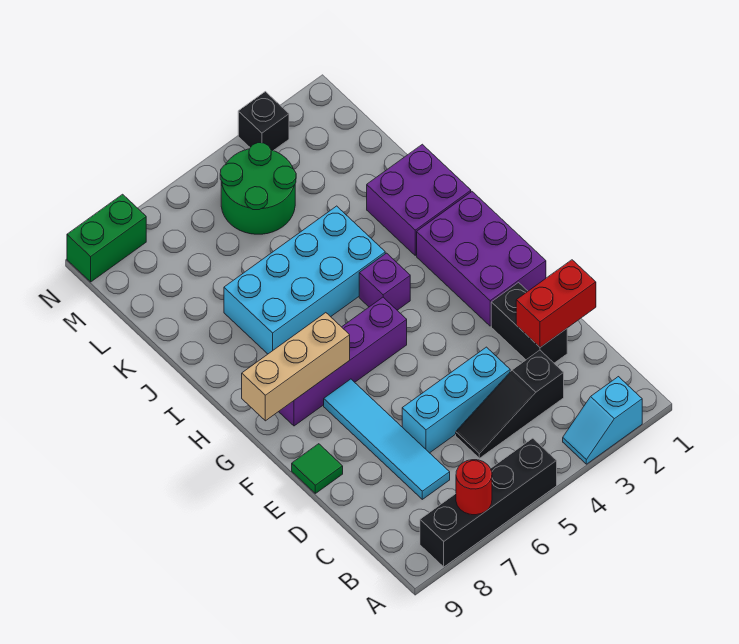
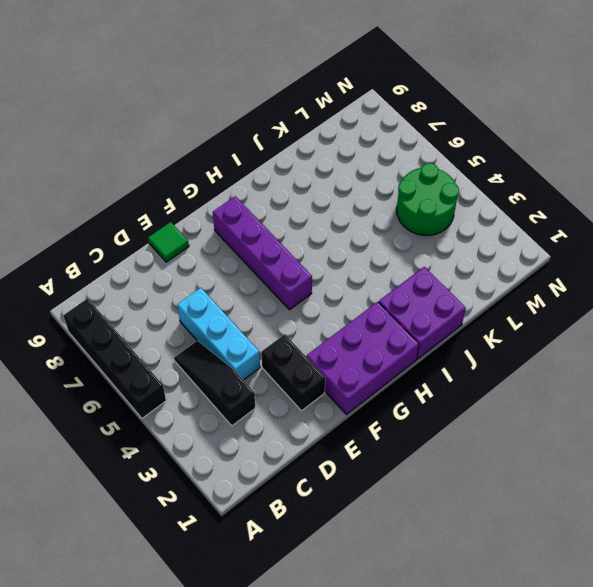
black brick E2:E3 level 1 -> black brick D2:E2 level 1
none -> cyan slope A2:A3 level 1 top 2
none -> cyan tile C7:F7 level 1
none -> purple brick H4 level 1

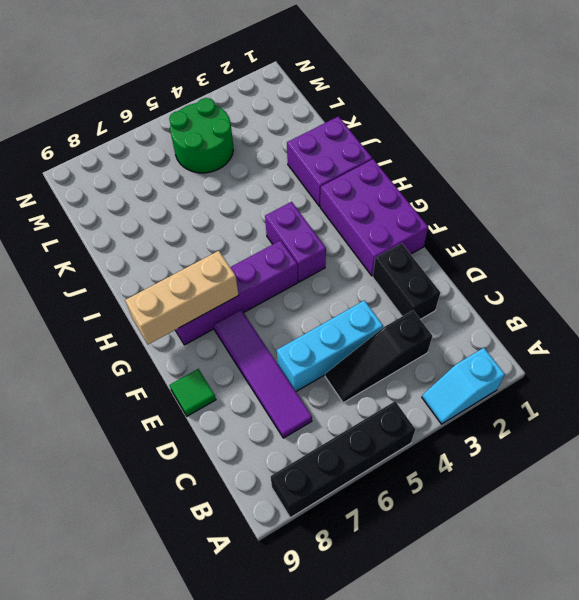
purple tile C7:F7 level 1 -> cyan tile C7:F7 level 1
purple brick G4:H4 level 1 -> purple brick H4 level 1
none -> cyan brick I4:J7 level 1
none -> black brick N3 level 1
none -> green brick N8:N9 level 1

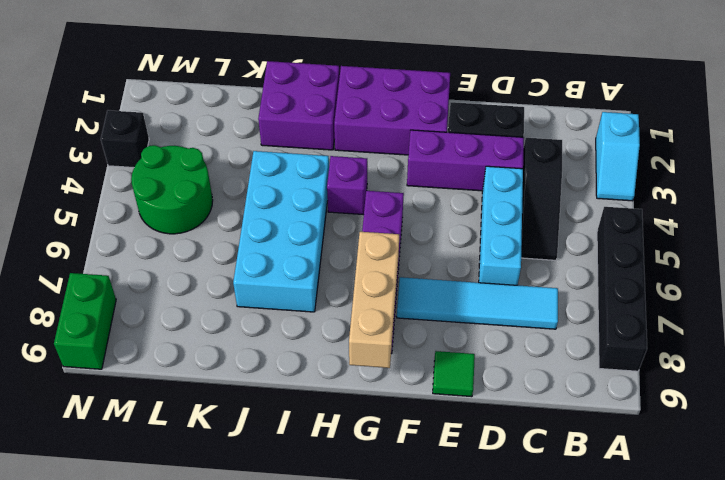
purple brick D3:F3 level 1 -> none
none -> red round brick A7 level 2
none -> red brick D1:D2 level 2

